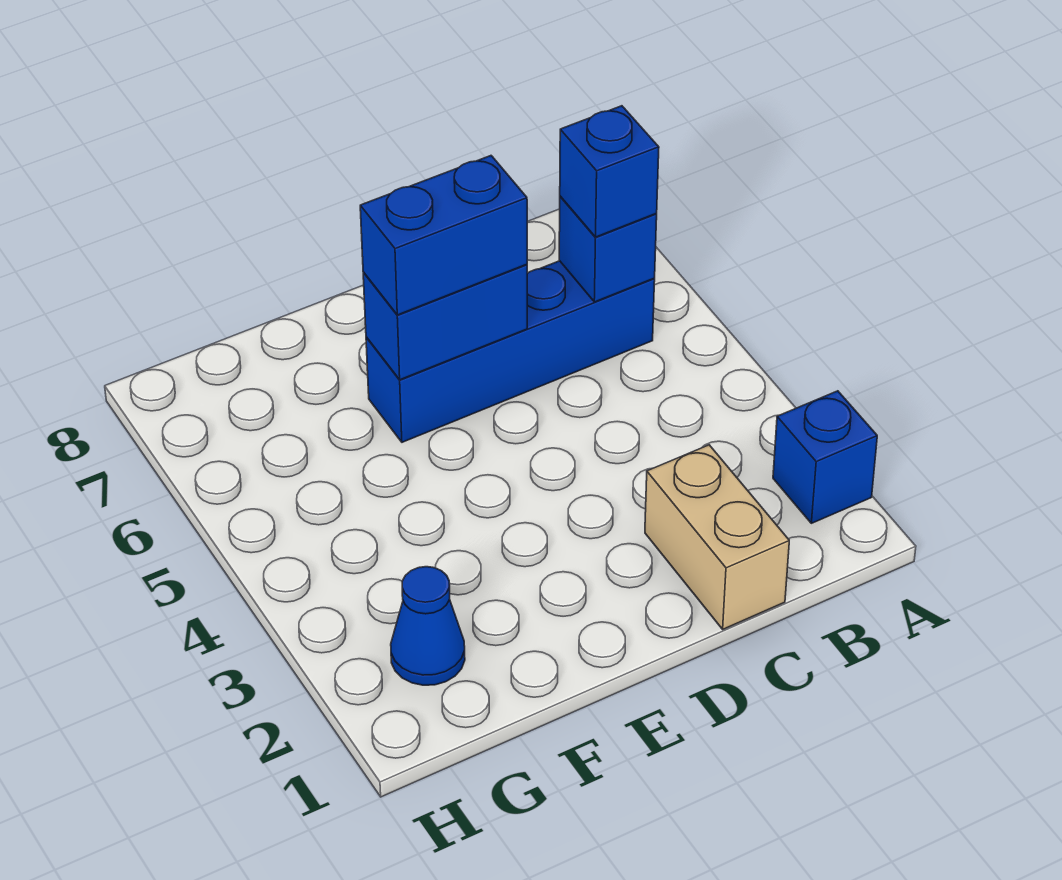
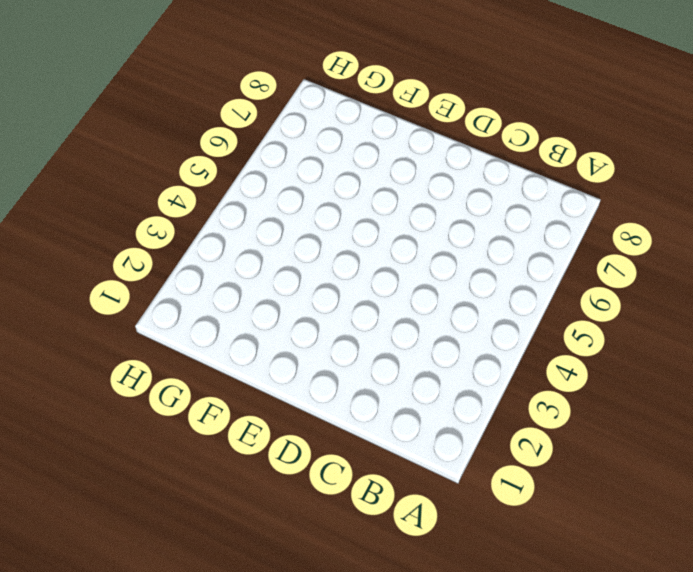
none -> blue brick A2 level 1
none -> blue brick B6:E6 level 1

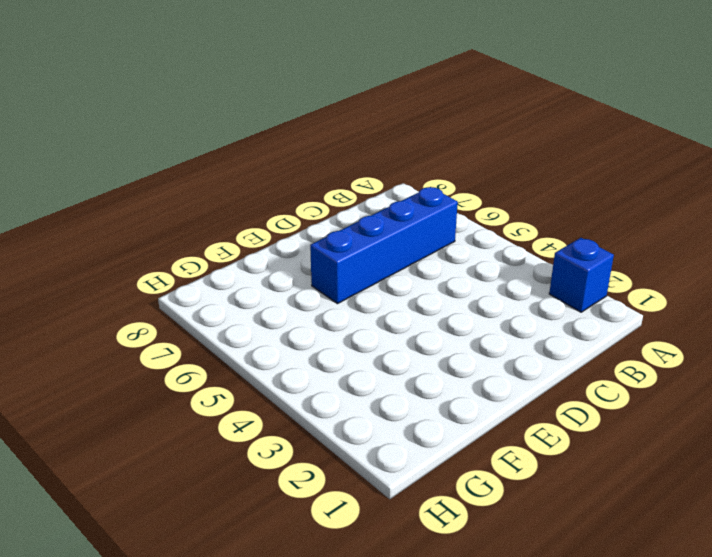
none -> tan brick C1:C2 level 1
none -> blue cone G2 level 1

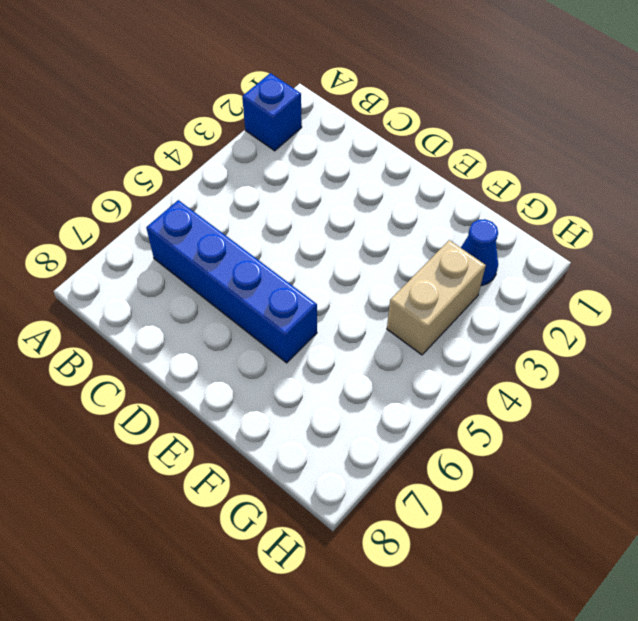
tan brick G3:G4 level 1 -> tan brick C1:C2 level 1
none -> blue brick B6 level 2
none -> blue brick D6:E6 level 2

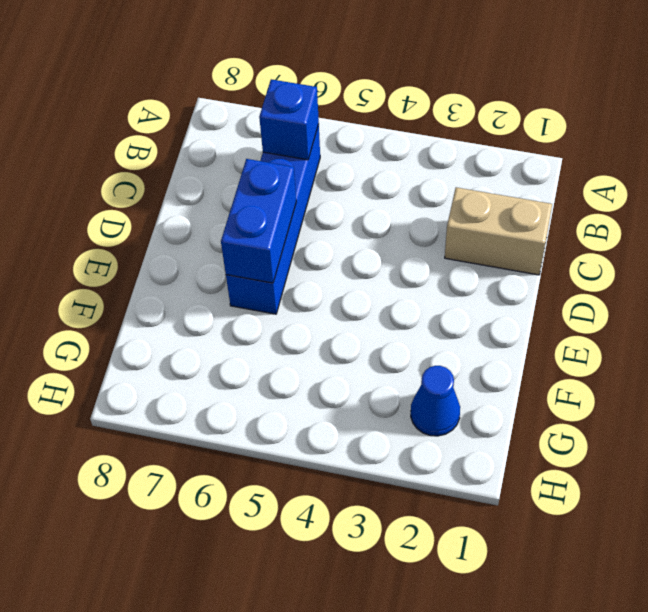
none -> blue brick A2 level 1
none -> blue brick B6 level 3

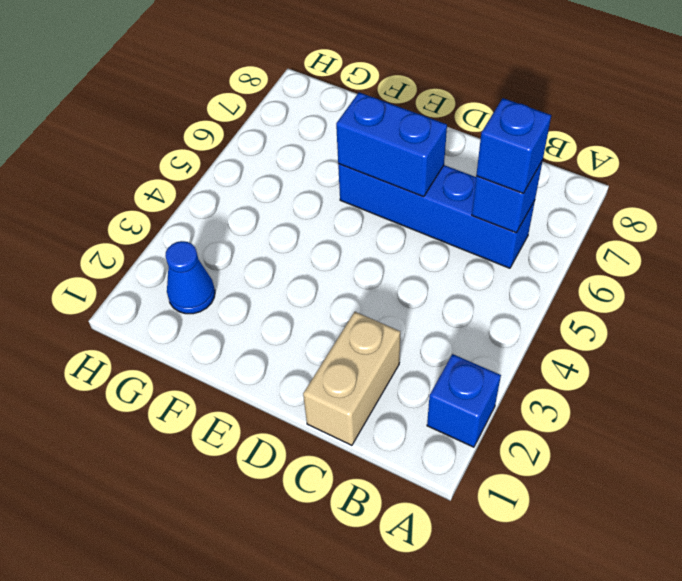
none -> blue brick D6:E6 level 3

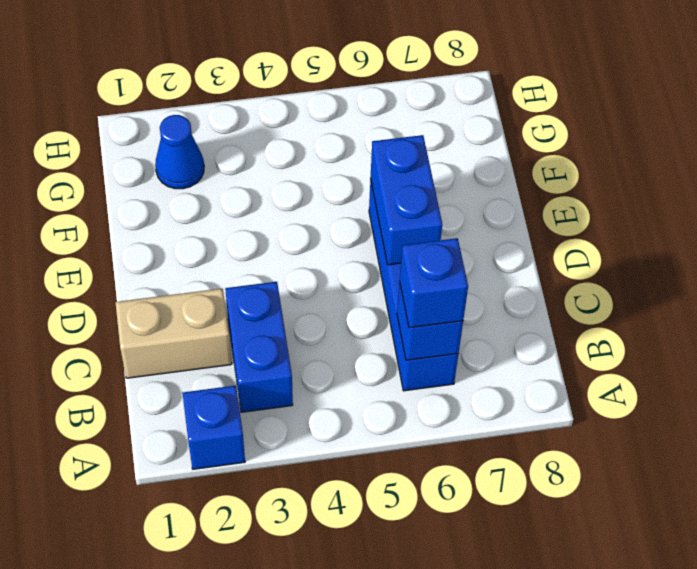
blue brick B3:C3 level 1 -> blue brick D6:E6 level 3

